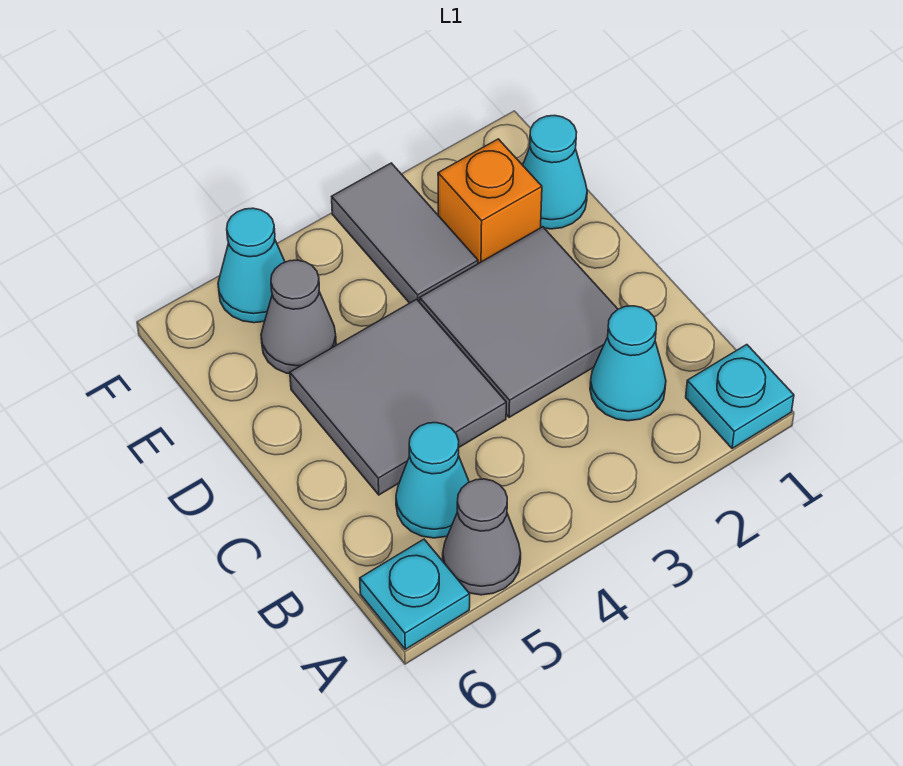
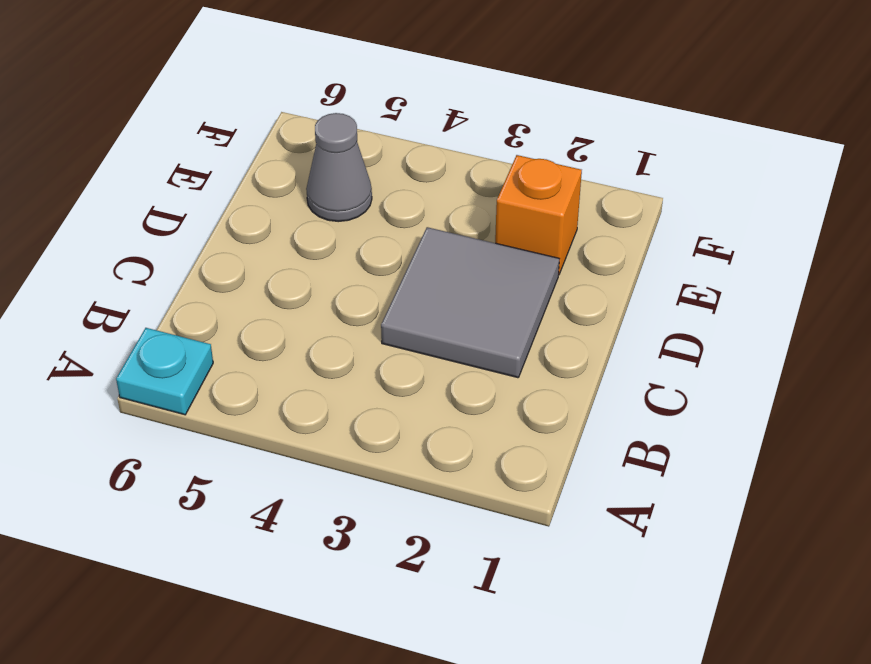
none -> cyan plate A1 level 1
none -> grey cone A5 level 1
none -> cyan cone B2 level 1

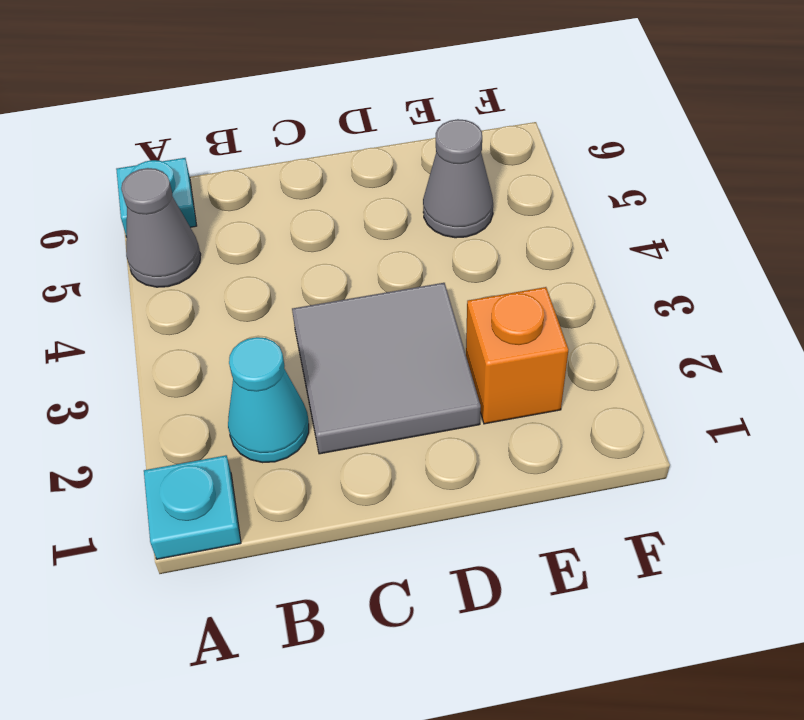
none -> cyan cone B5 level 1
none -> grey tile C4:D5 level 1
none -> cyan cone E1 level 1

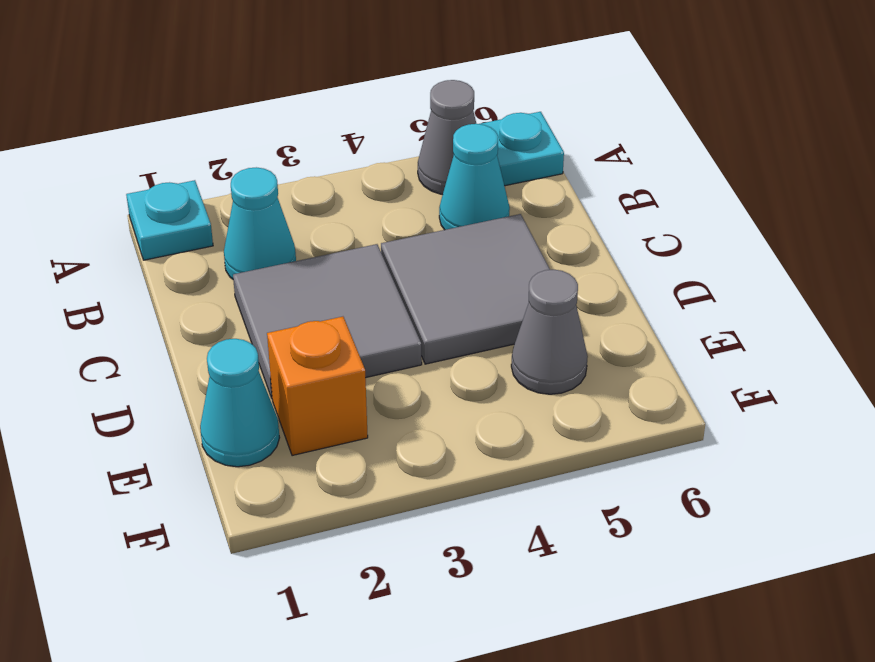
none -> grey tile E3:F3 level 1
none -> cyan cone F5 level 1

